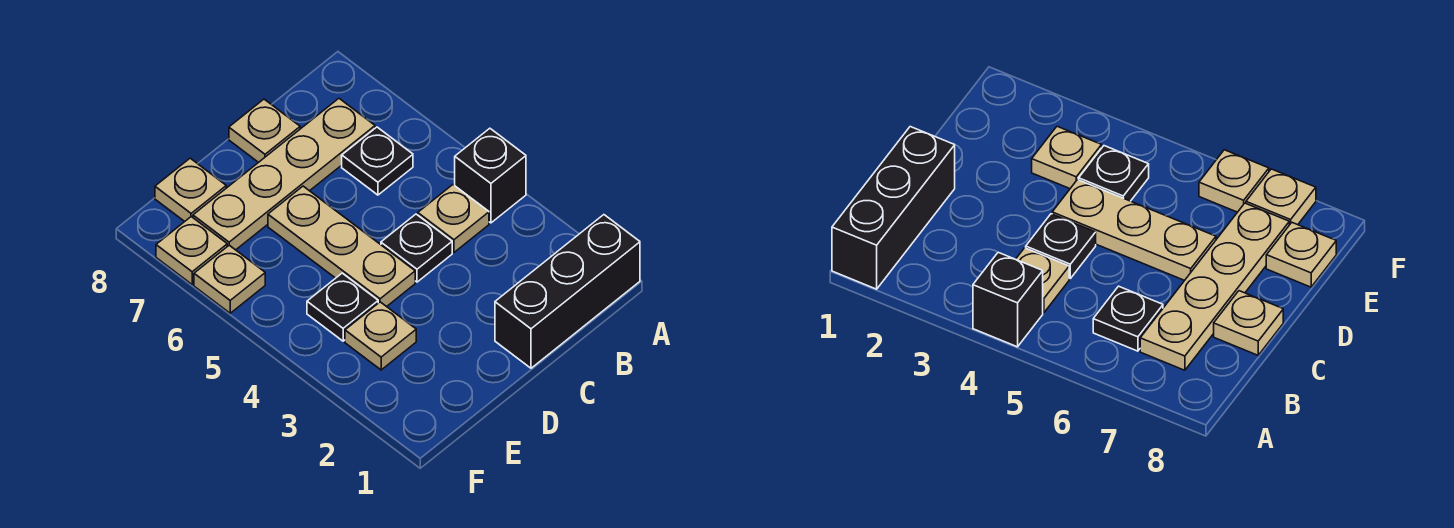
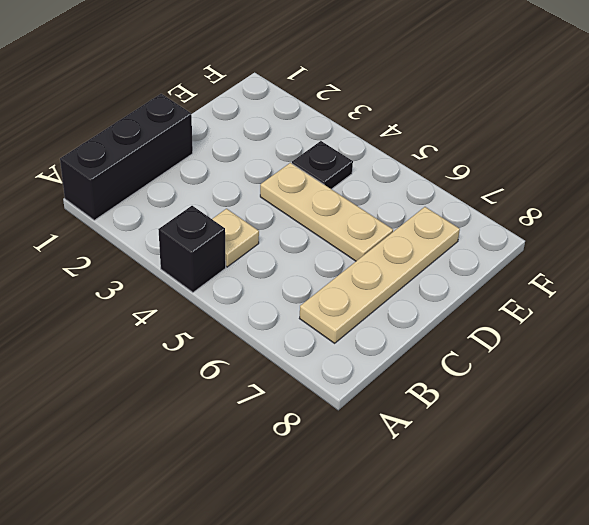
none -> black plate B6 level 1
none -> black plate C4 level 1
none -> tan plate C8 level 1

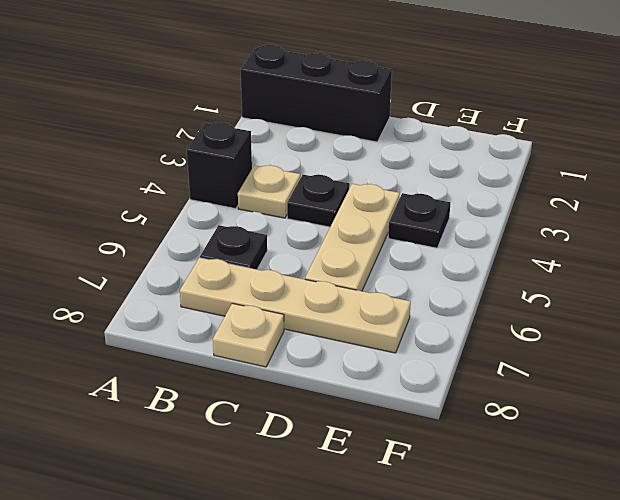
none -> tan plate E3 level 1
none -> tan plate E8 level 1
none -> tan plate F6 level 1

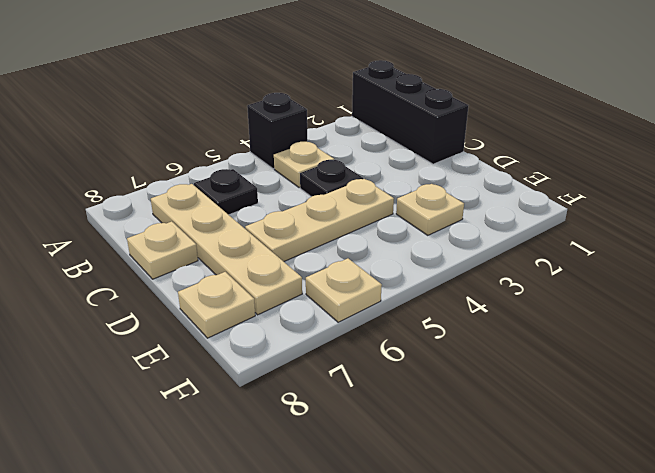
none -> black plate E4 level 1
none -> tan plate F7 level 1

